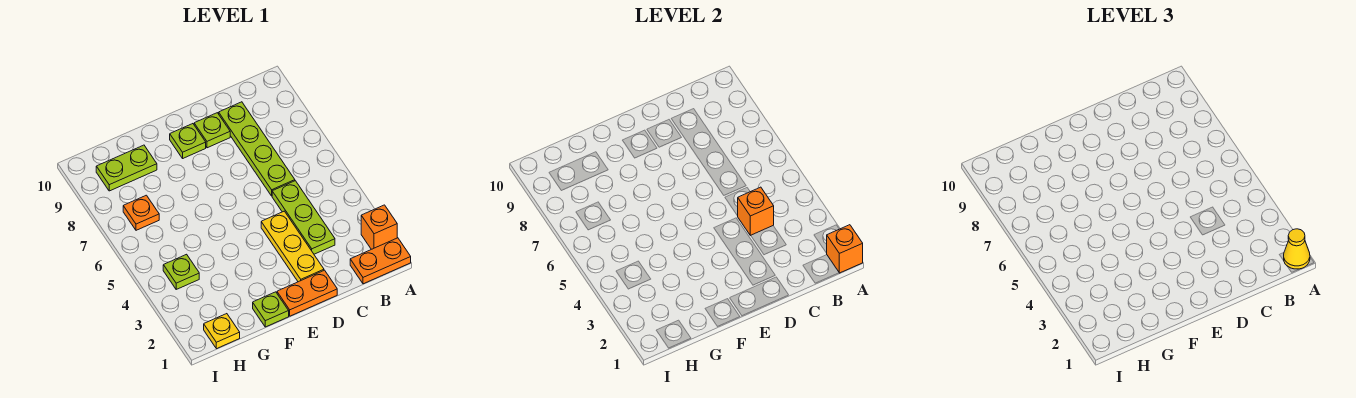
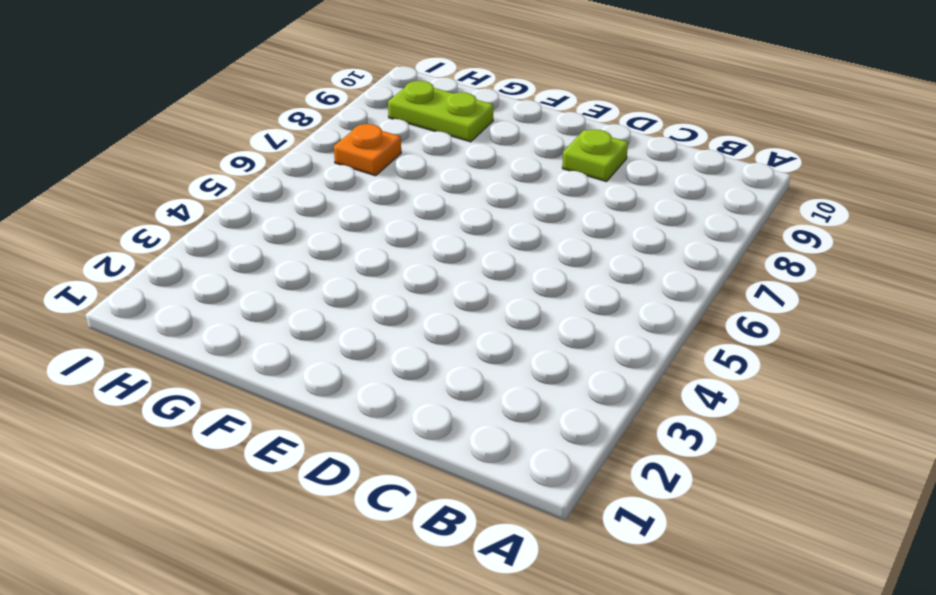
none -> orange plate A1:B1 level 1
none -> orange brick A2 level 1
none -> lime plate C3:C5 level 1

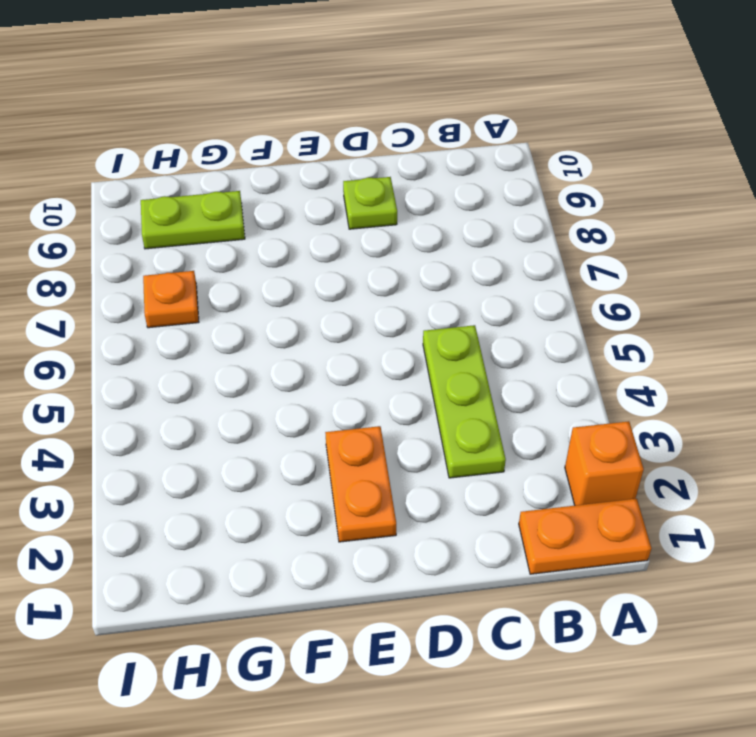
orange plate E2:E3 level 1 -> orange plate D1:E1 level 1
none -> lime plate C6:C9 level 1
none -> yellow plate D2:D4 level 1
none -> lime plate E9 level 1

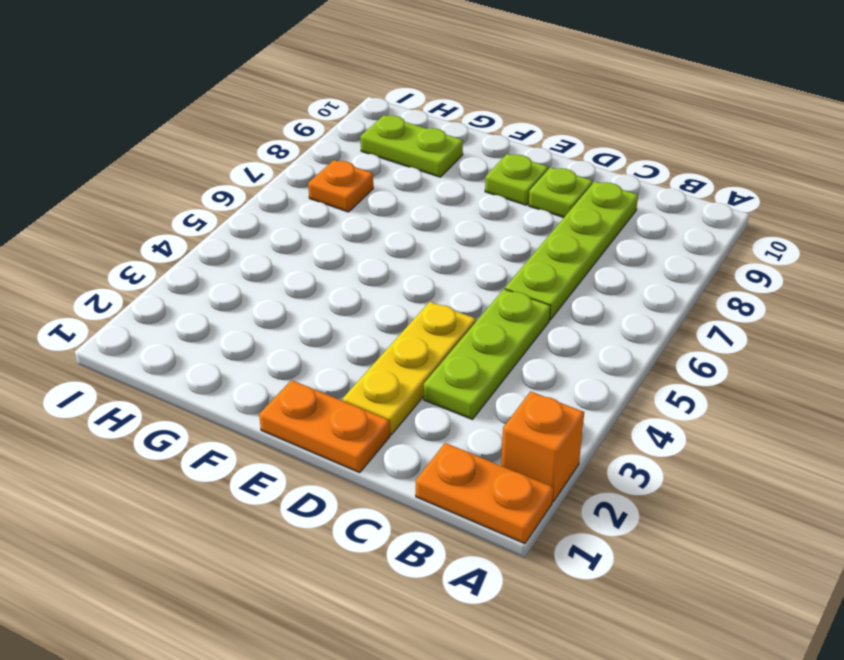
none -> lime plate F1 level 1
none -> yellow plate H1 level 1
none -> lime plate H4 level 1

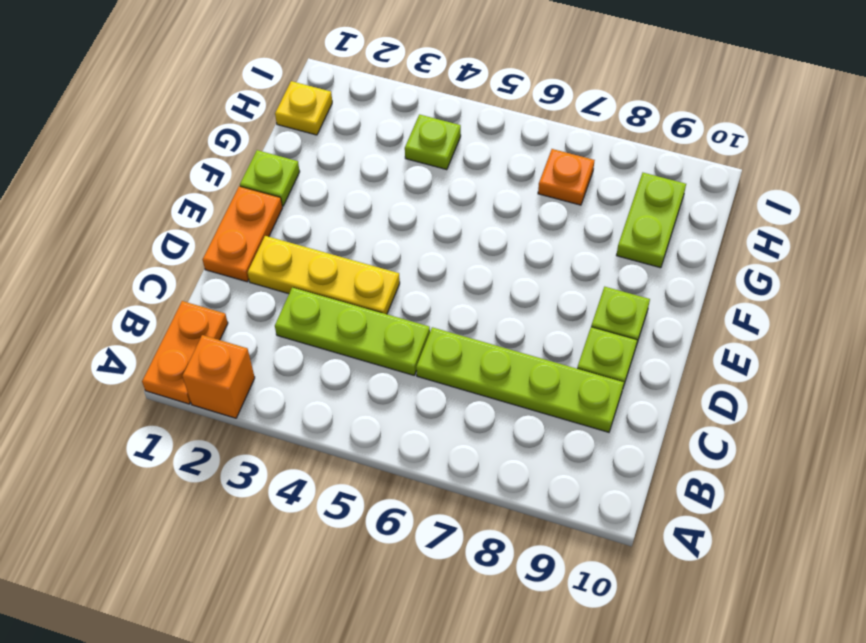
none -> orange brick A1 level 2
none -> orange brick C4 level 2
none -> yellow cone A1 level 3

